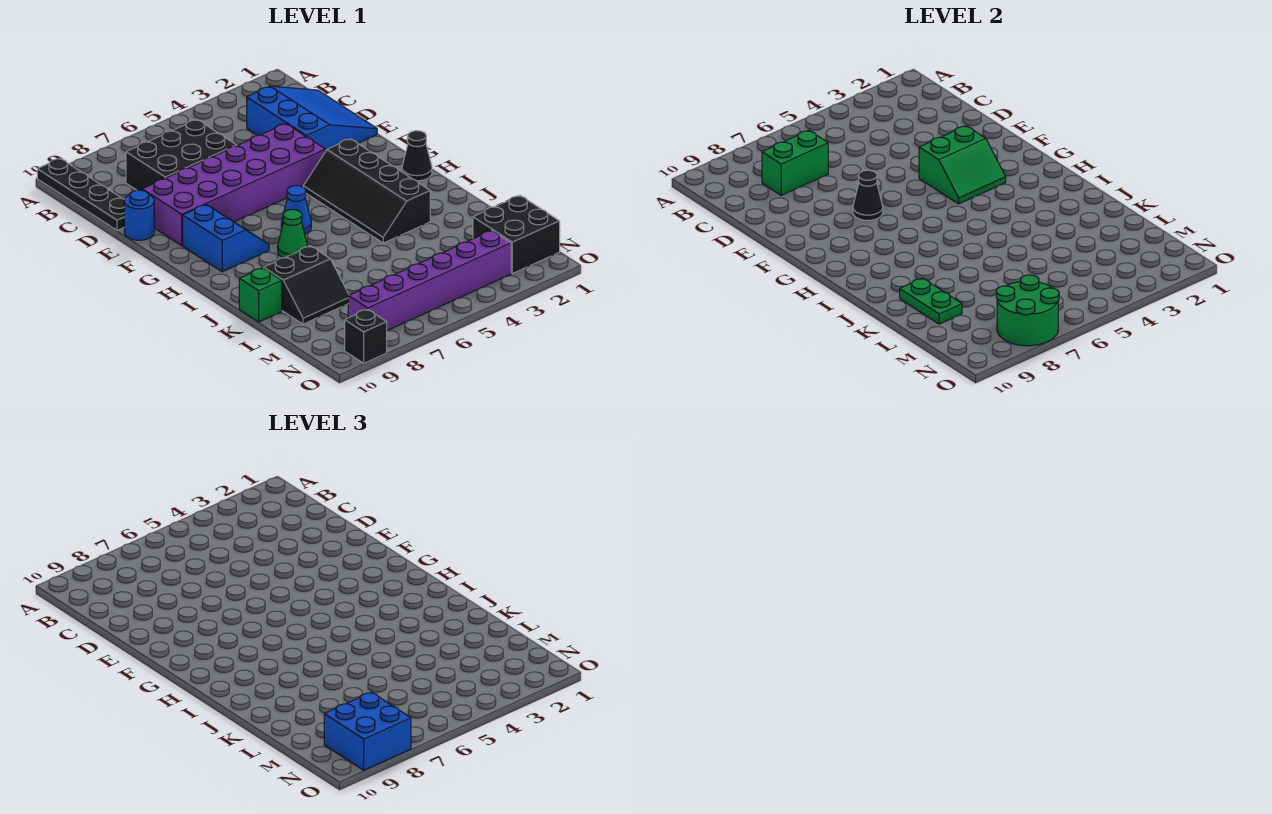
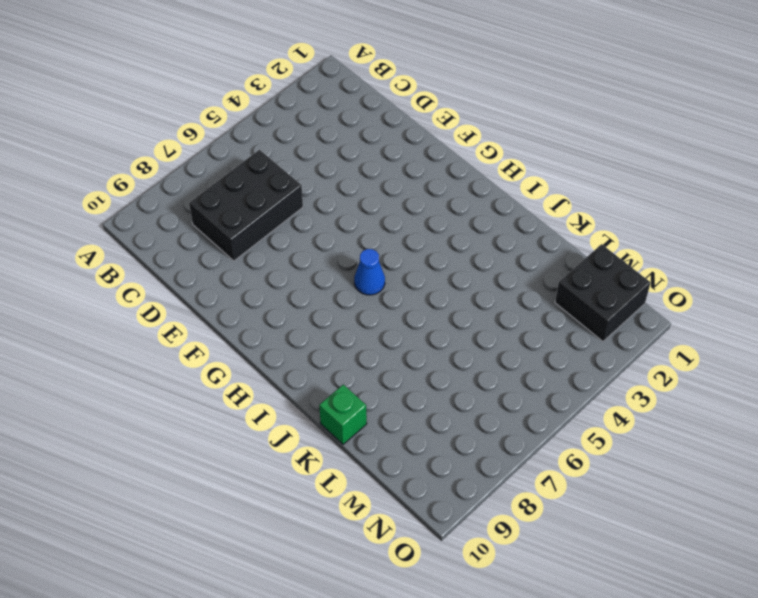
none -> black plate A10:D10 level 1
none -> blue slope C1:E3 level 1 top 3
none -> purple brick E4:F9 level 1

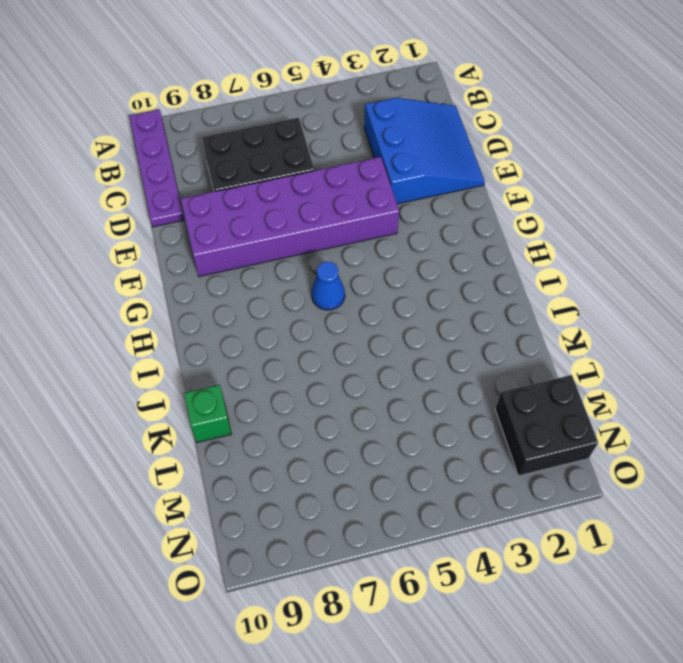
purple plate A10:D10 level 1 -> black plate A10:D10 level 1
none -> blue round brick E10 level 1
none -> black slope G3:J4 level 1 top 3
none -> blue slope G8:H9 level 1 top 9

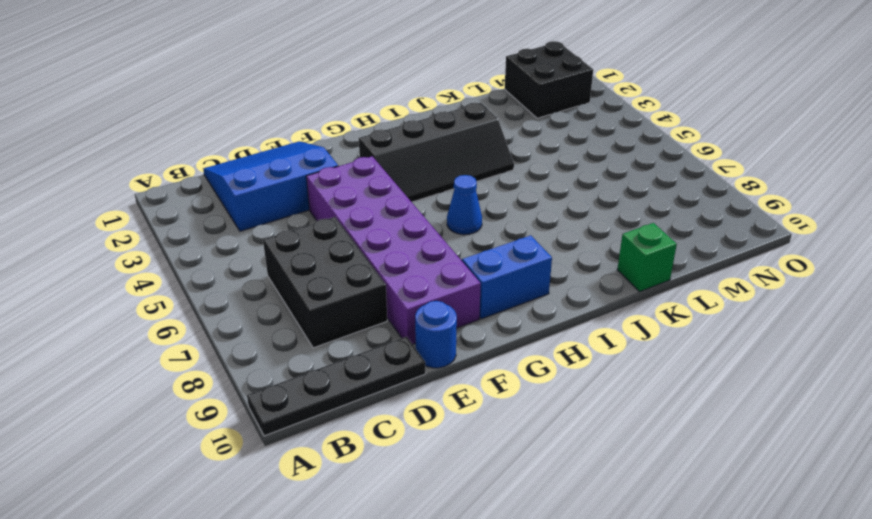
none -> black cone H1 level 1
none -> green cone I7 level 1
none -> black slope K8:L9 level 1 top K

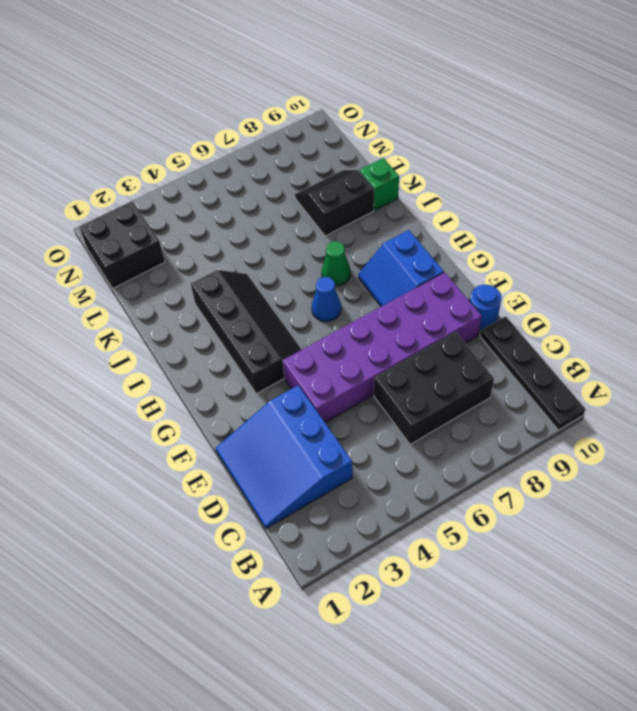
none -> black cone H1 level 1
none -> purple brick N3:N8 level 1
none -> black brick O9 level 1

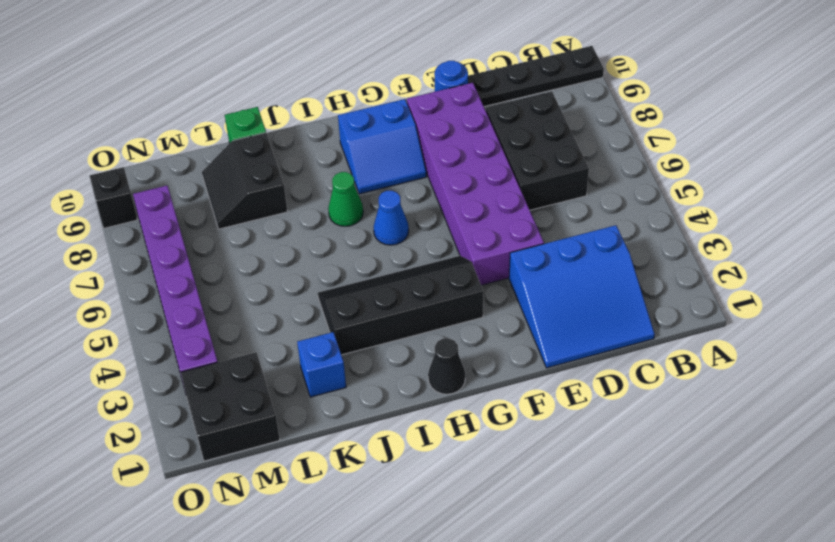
blue brick K2 level 1 -> none
none -> green brick C7:C8 level 2
none -> green slope F3:G4 level 2 top F
none -> black cone F7 level 2

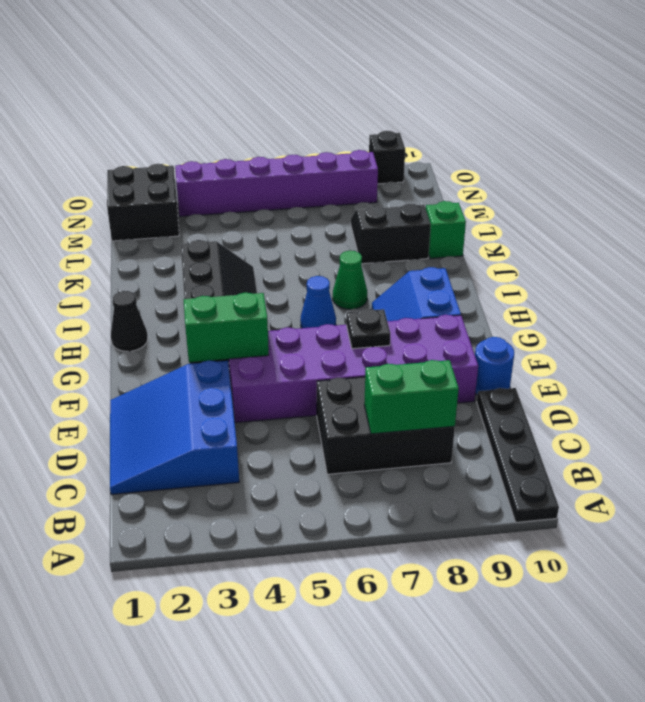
black plate F7 level 2 -> black cone F7 level 2
none -> green plate K9:L9 level 2
none -> green round brick N7:O8 level 2
none -> blue brick N8:O9 level 3

